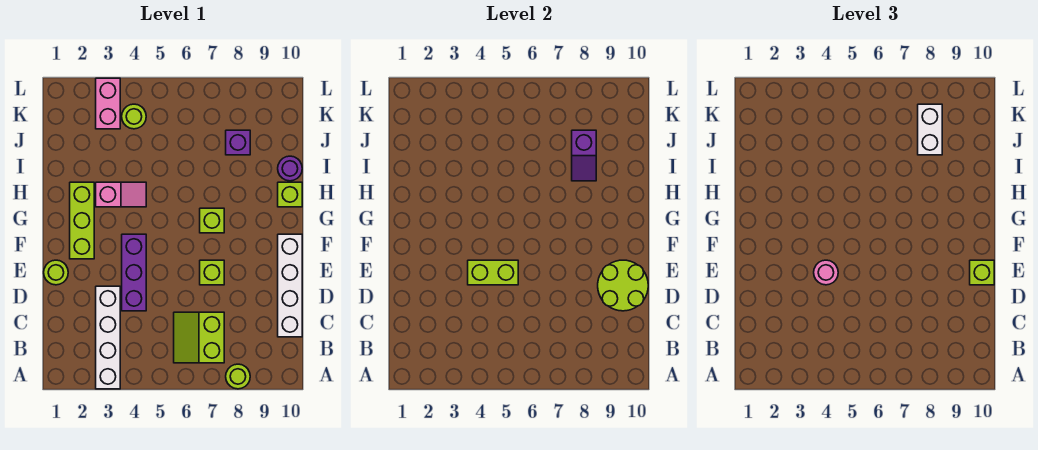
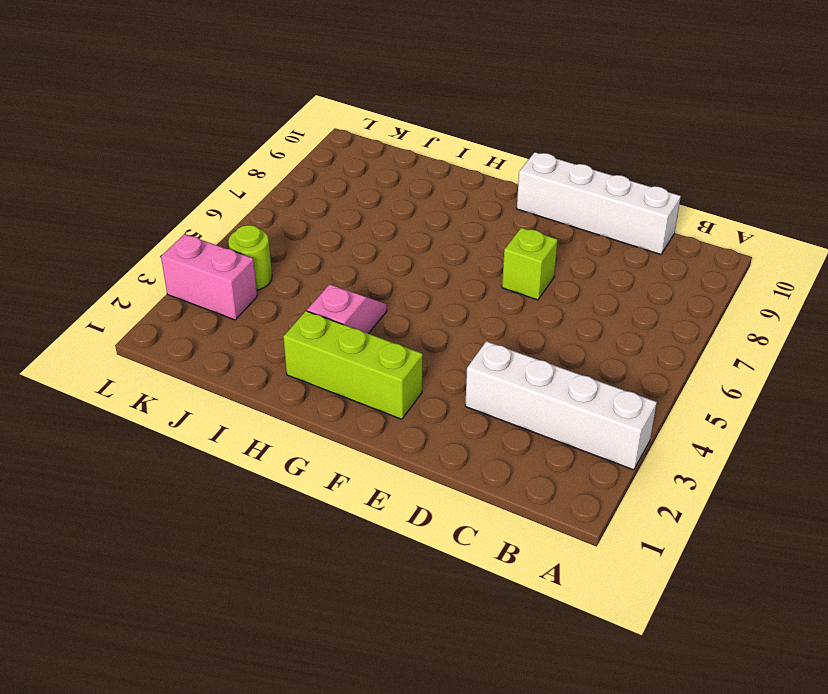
none -> lime round brick A8 level 1
none -> lime slope B6:C7 level 1 top 7
none -> purple brick D4:F4 level 1

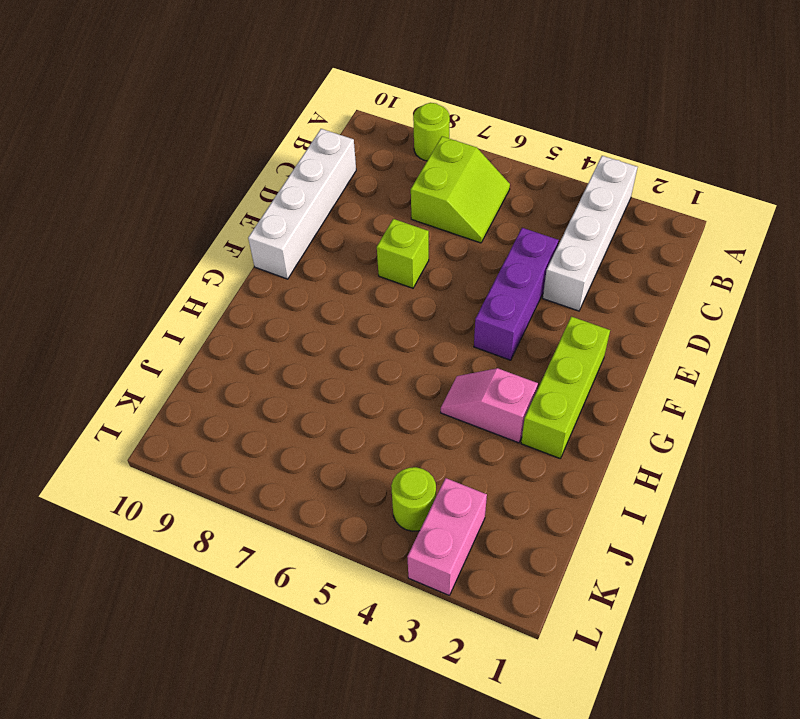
none -> lime round brick E1 level 1
none -> lime brick G7 level 1
none -> lime brick H10 level 1

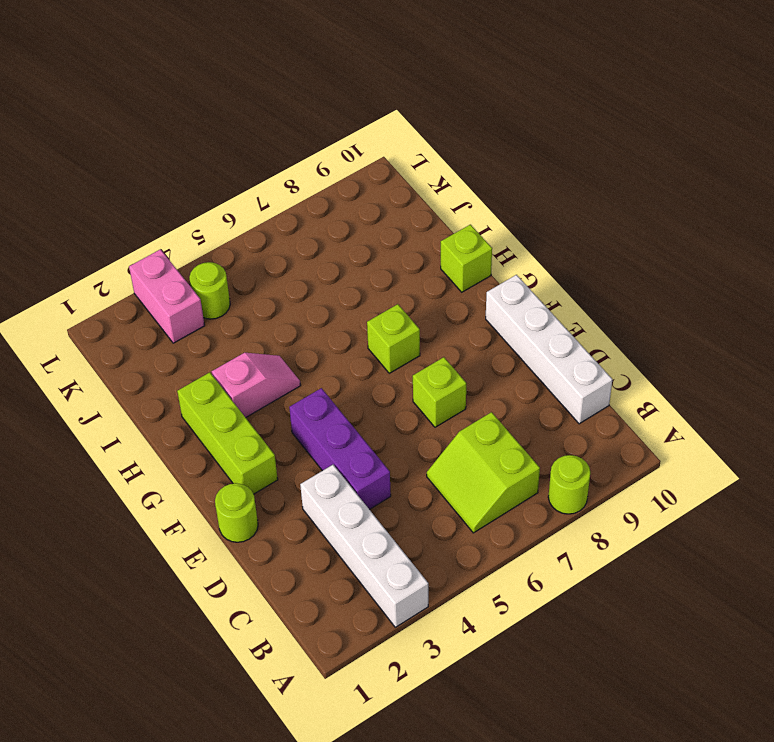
none -> purple round brick I10 level 1
none -> purple brick J8 level 1
none -> lime round brick D9:E10 level 2

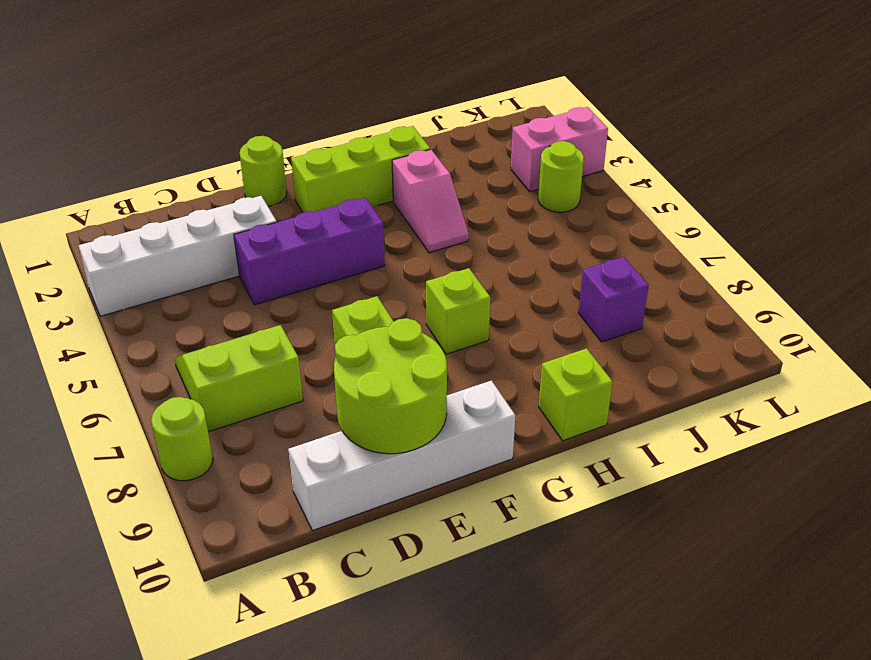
none -> purple round brick I10 level 1
none -> lime brick E4:E5 level 2
none -> purple slope I8:J8 level 2 top J

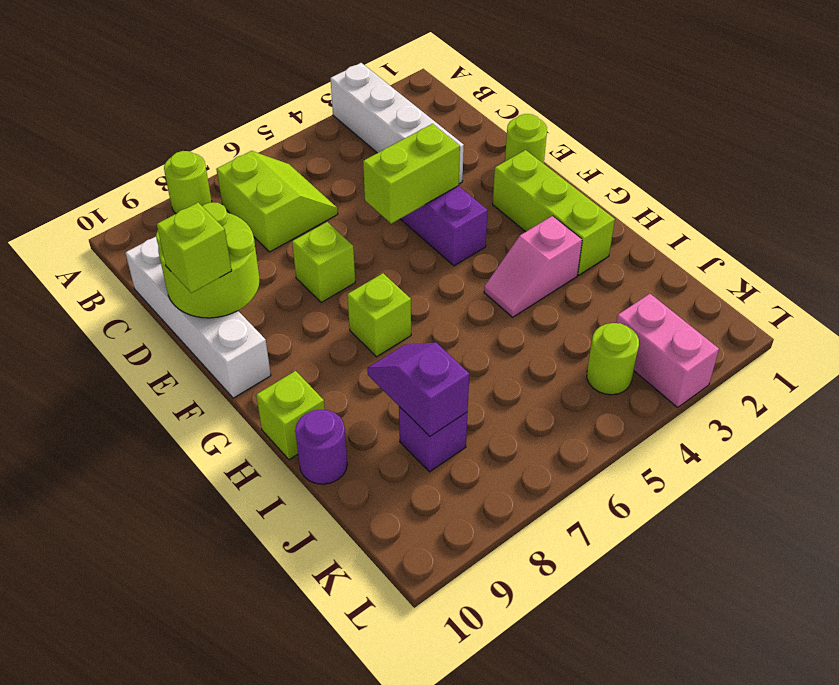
none -> pink round brick E4 level 3
none -> white brick J8:K8 level 3

